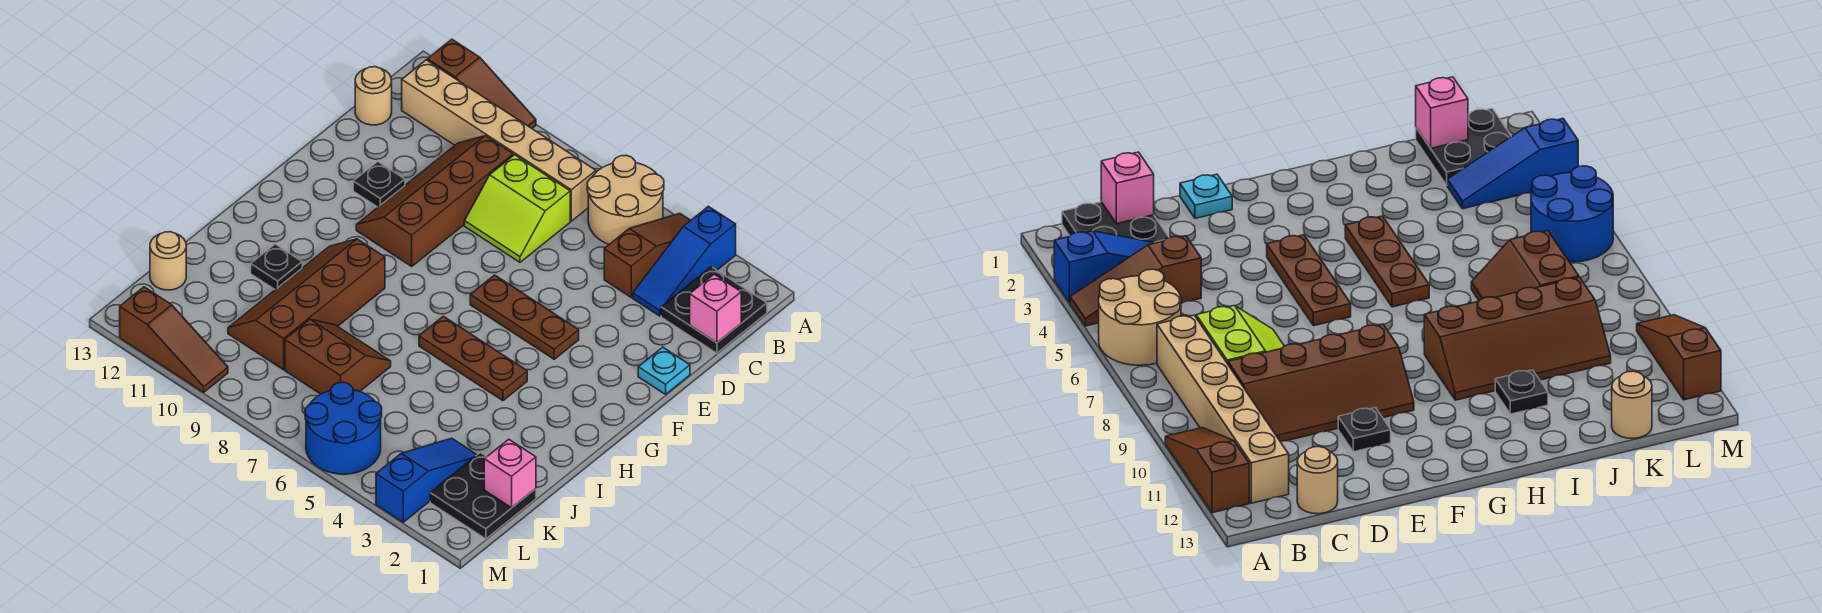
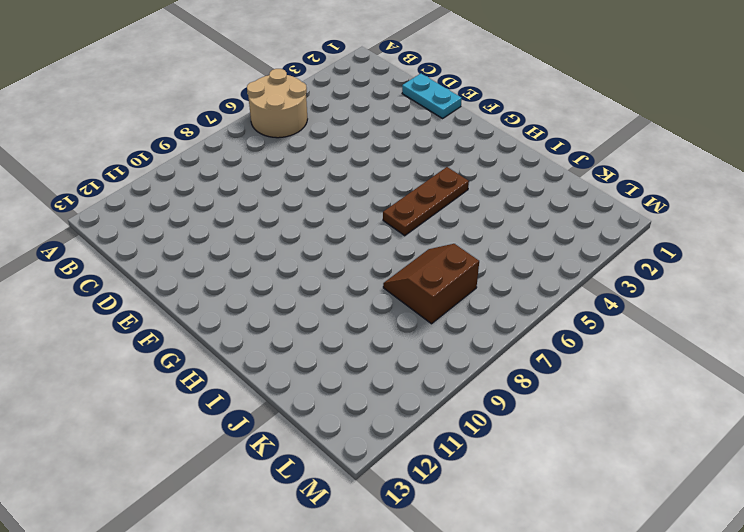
cyan plate D1:E1 level 1 -> cyan plate E1 level 1
none -> blue slope A3:C3 level 1 top A
none -> brown slope A4:C4 level 1 top C
none -> brown slope A10:A12 level 1 top 12

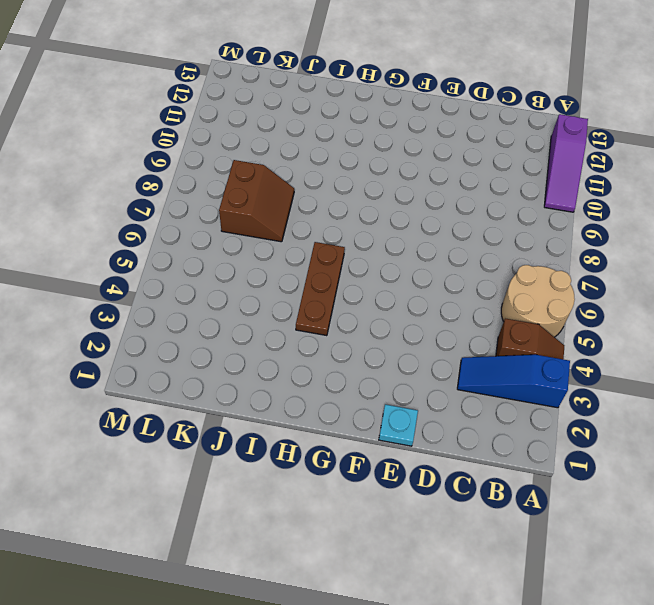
brown slope A4:B4 level 1 top B -> brown slope A4:C4 level 1 top C
purple slope A10:A12 level 1 top 12 -> brown slope A10:A12 level 1 top 12
none -> black plate B1:C2 level 1
none -> tan brick B7:B12 level 1
none -> lime slope C7:D8 level 1 top C

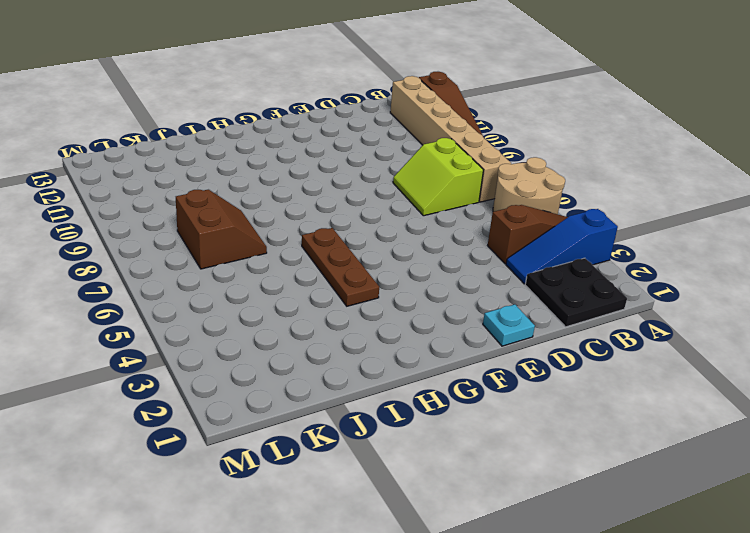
none -> brown slope C9:F10 level 1 top 9
none -> tan round brick C13 level 1
none -> black plate E11 level 1

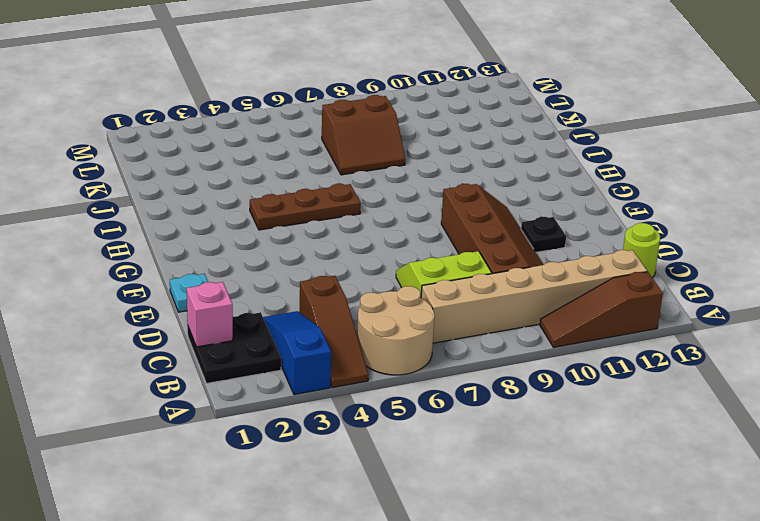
lime round brick C13 level 1 -> tan round brick C13 level 1
none -> brown plate F4:F6 level 1
none -> brown slope H9:K10 level 1 top 9
none -> black plate I11 level 1

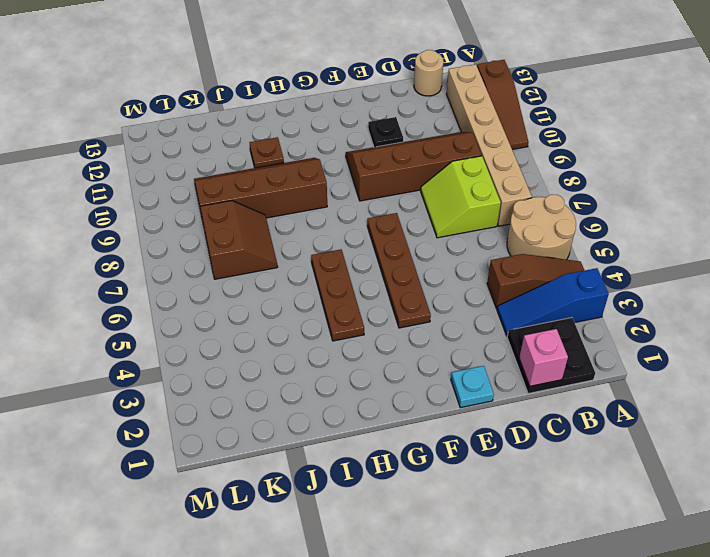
brown plate F4:F7 level 1 -> brown plate F4:F6 level 1
brown plate I11 level 1 -> black plate I11 level 1
none -> black plate K1:L2 level 1
none -> blue slope K3:M3 level 1 top M
none -> tan round brick K13 level 1

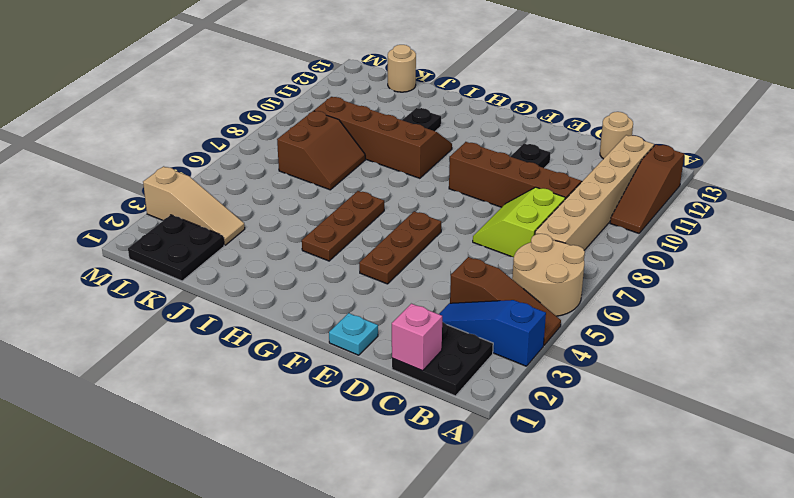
tan slope K3:M3 level 1 top M -> blue slope K3:M3 level 1 top M
none -> blue round brick L5:M6 level 1
none -> brown slope M10:M12 level 1 top 12
none -> pink brick K1 level 2

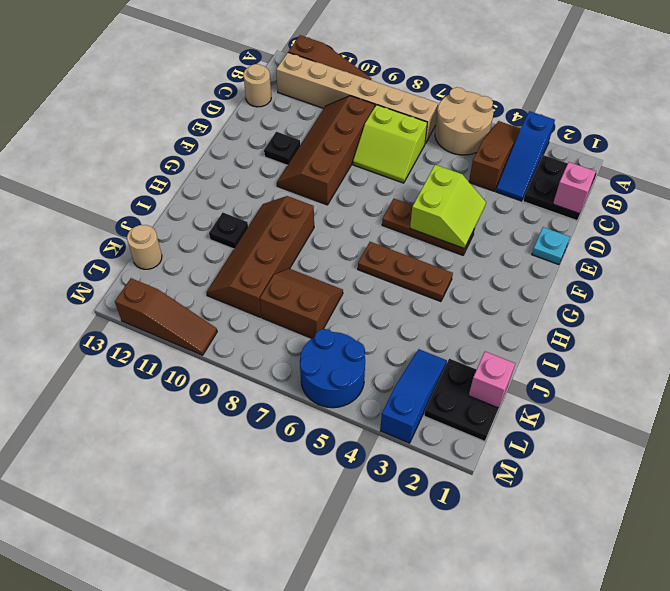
lime slope E4:F5 level 2 top 5 -> none

